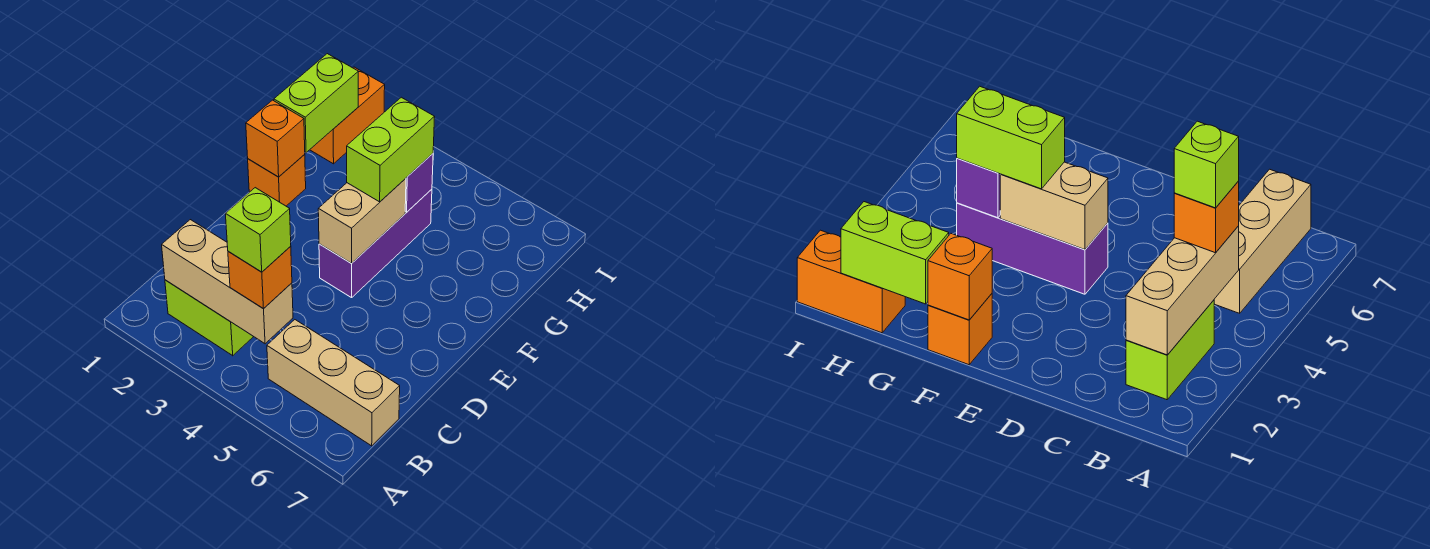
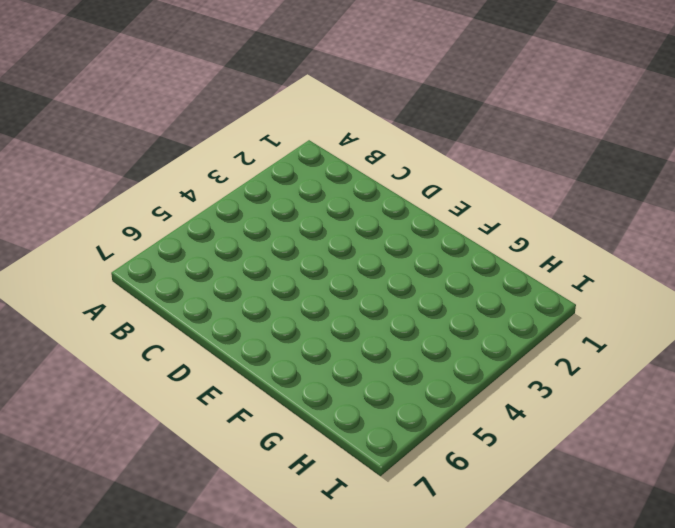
none -> lime brick B2:B3 level 1
none -> tan brick B5:B7 level 1
none -> purple brick E4:G4 level 1

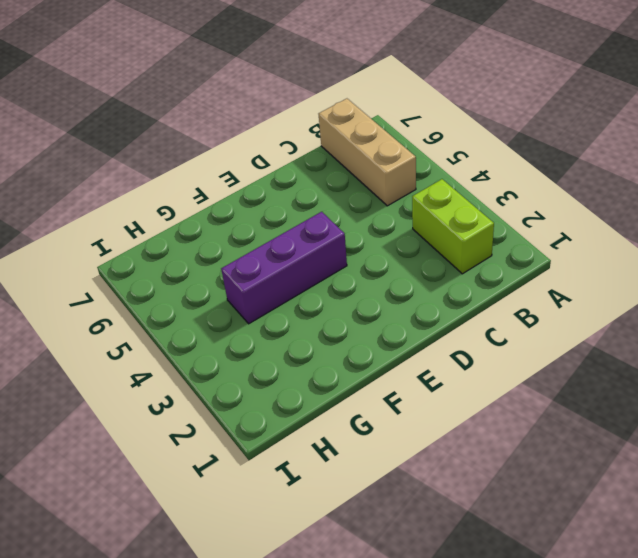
none -> orange brick F1 level 1
none -> orange brick H1:I1 level 1
none -> tan brick B2:B4 level 2

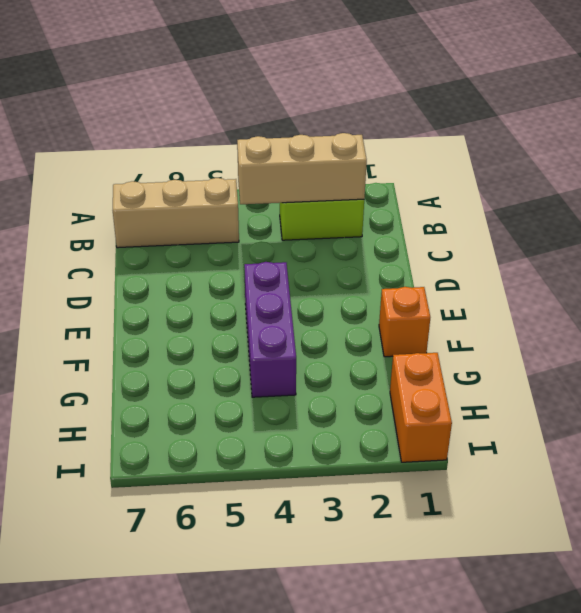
none -> tan brick E4:F4 level 2
none -> orange brick F1 level 2
none -> lime brick G1:H1 level 2

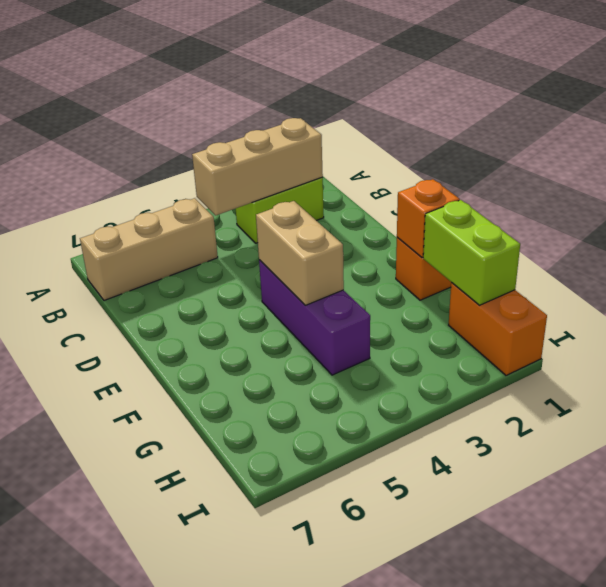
none -> purple brick G4 level 2
none -> orange brick B4 level 3
none -> lime brick F4:G4 level 3

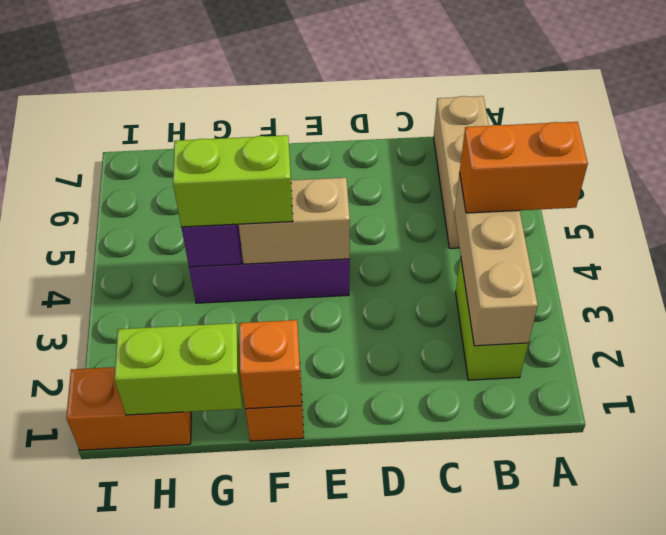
orange brick A4:B4 level 3 -> orange brick B4 level 3
none -> lime brick B4 level 4

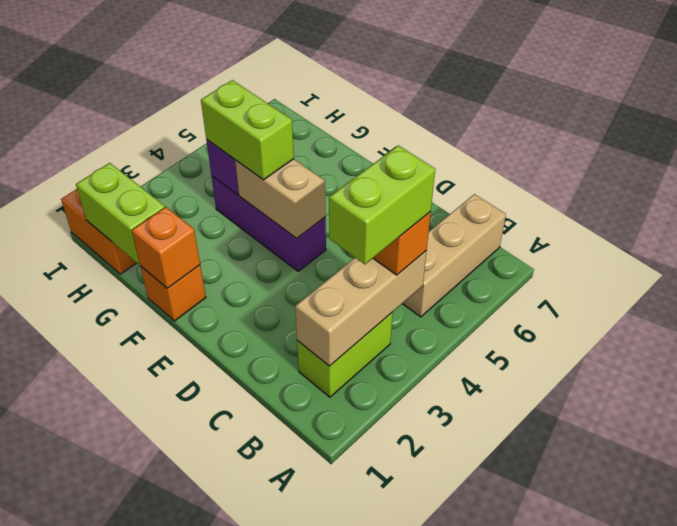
lime brick B3:B4 level 4 -> lime brick B4 level 4

